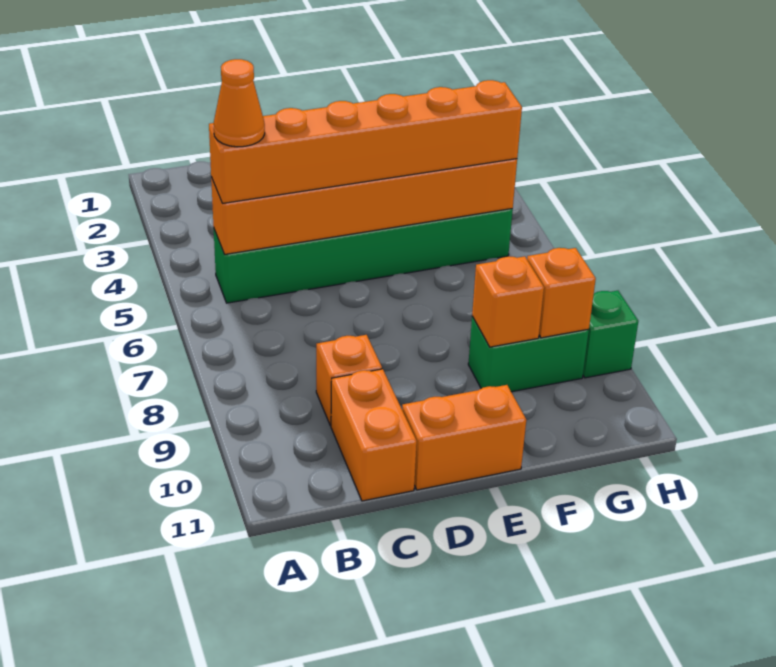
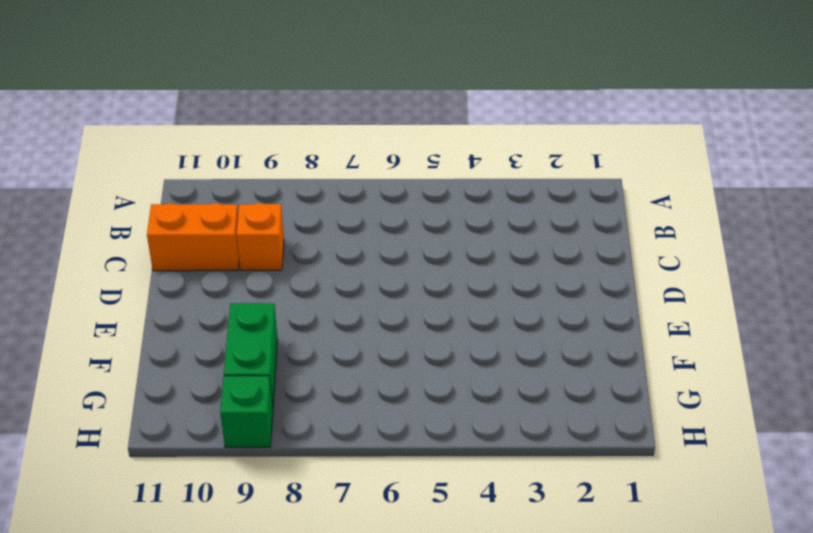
none -> green brick B5:G5 level 1
none -> orange brick D11:E11 level 1

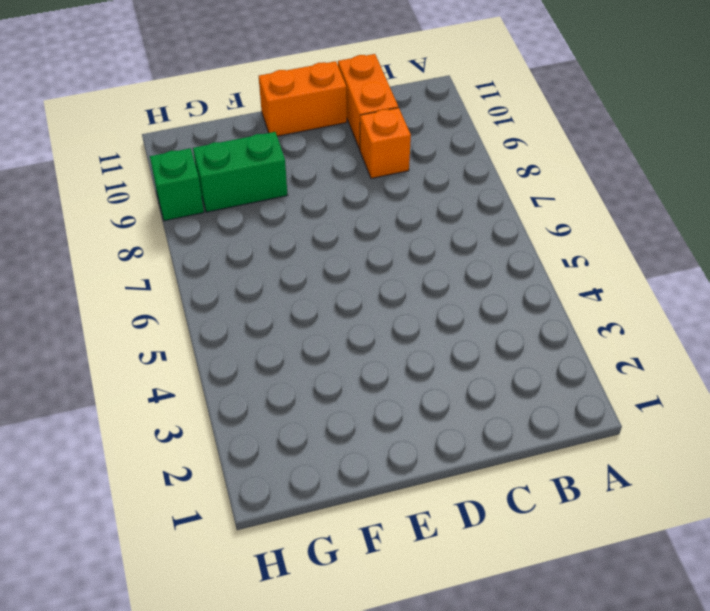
none -> green brick B5:G5 level 1
none -> orange brick B5:G5 level 2

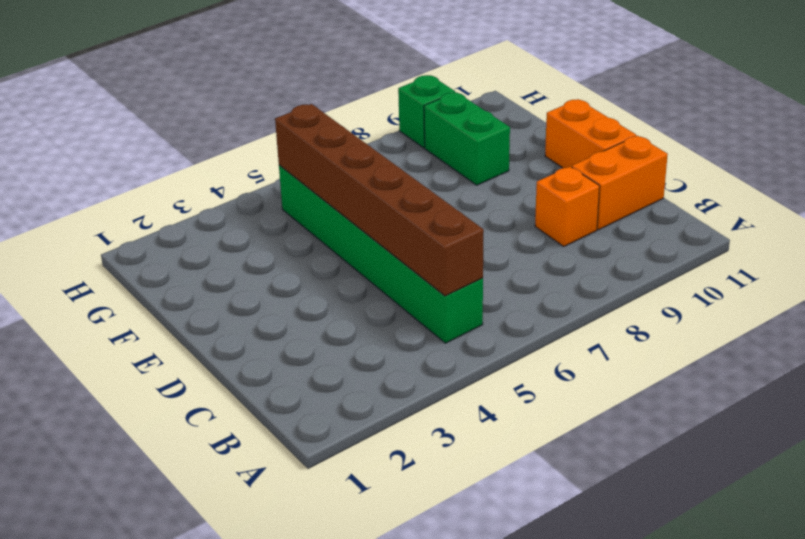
brown brick B5:G5 level 2 -> orange brick B5:G5 level 2
none -> orange brick F9 level 2
none -> orange brick G9 level 2

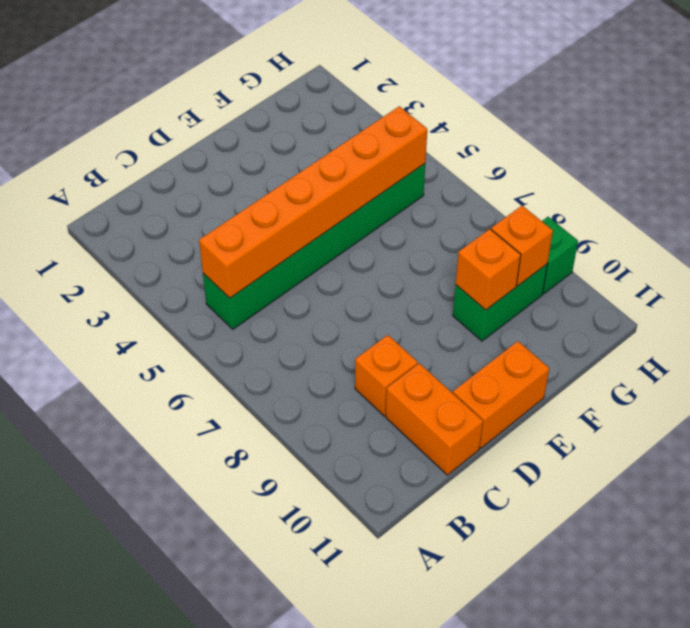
none -> orange brick B5:G5 level 3
none -> orange cone B5 level 4

